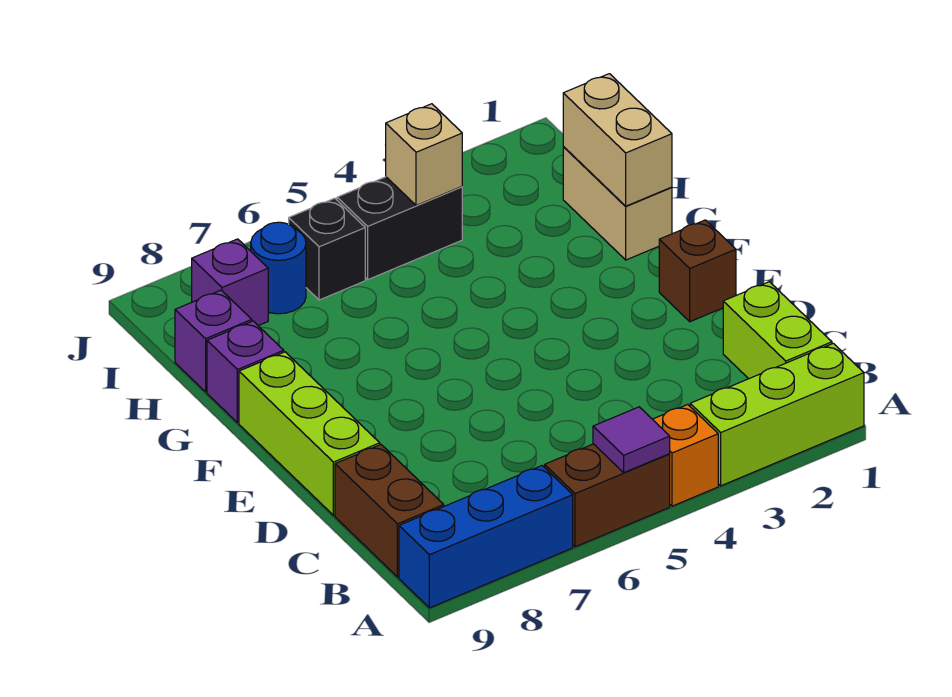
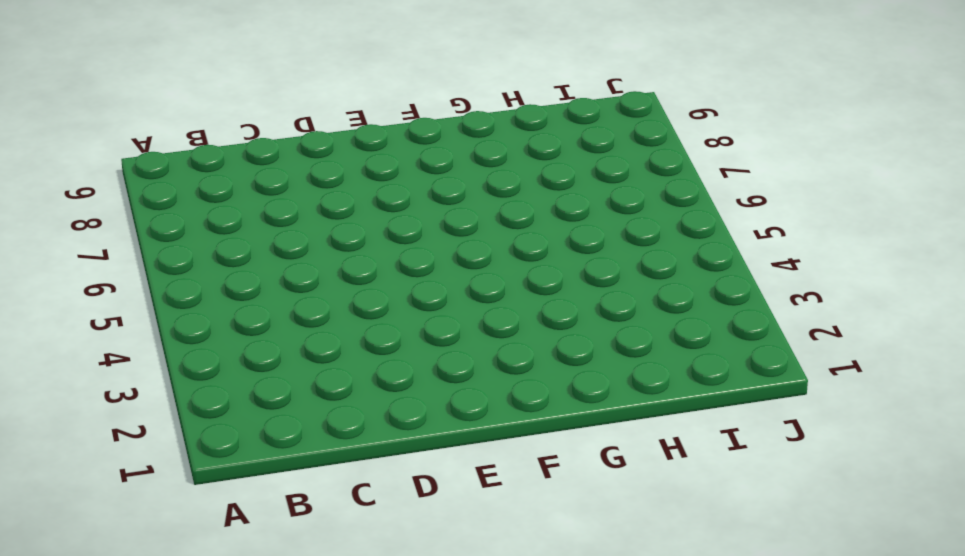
none -> lime brick A1:A3 level 1
none -> orange brick A4 level 1
none -> brown brick A5:A6 level 1

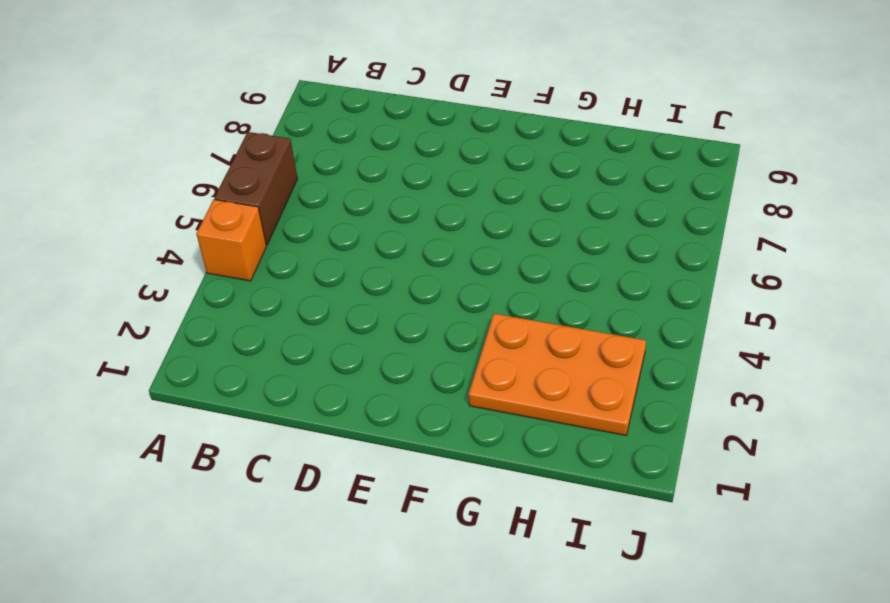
orange plate G2:I3 level 1 -> none
none -> lime brick A1:A3 level 1
none -> blue brick A7:A9 level 1
none -> lime brick B1:C1 level 1

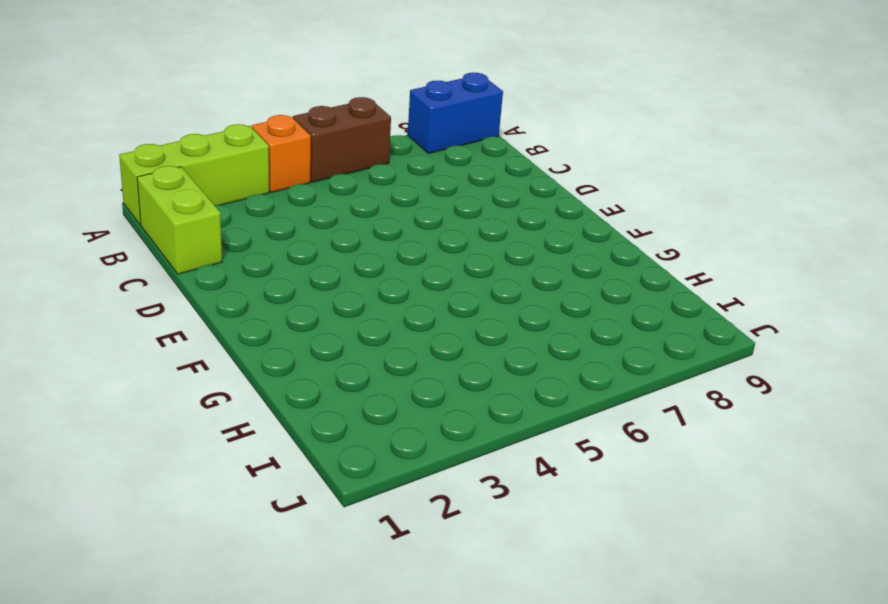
blue brick A8:A9 level 1 -> blue brick A7:A9 level 1
none -> brown brick B9:C9 level 1
none -> lime brick D9:F9 level 1
none -> brown brick E1 level 1

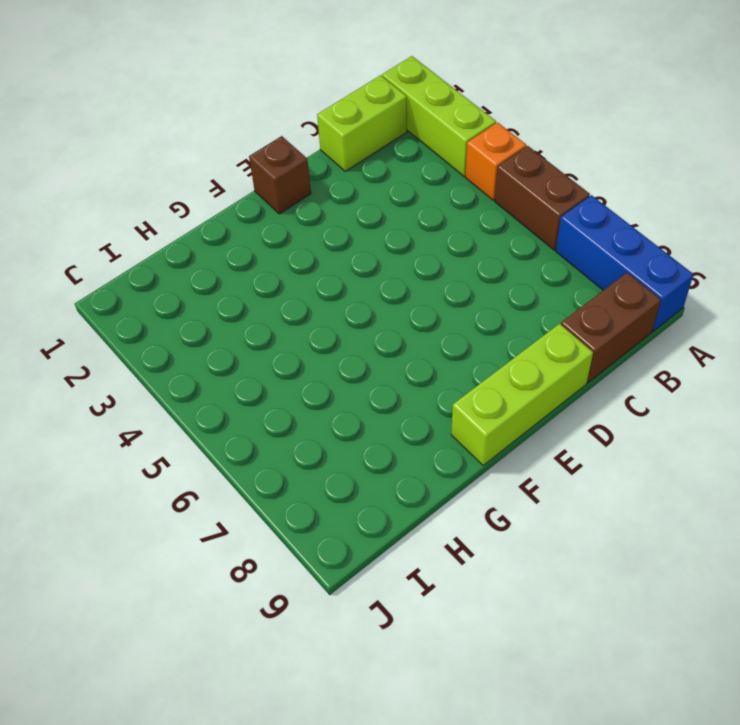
none -> tan brick G1:H1 level 1
none -> purple brick G9 level 1
none -> purple brick H9 level 1

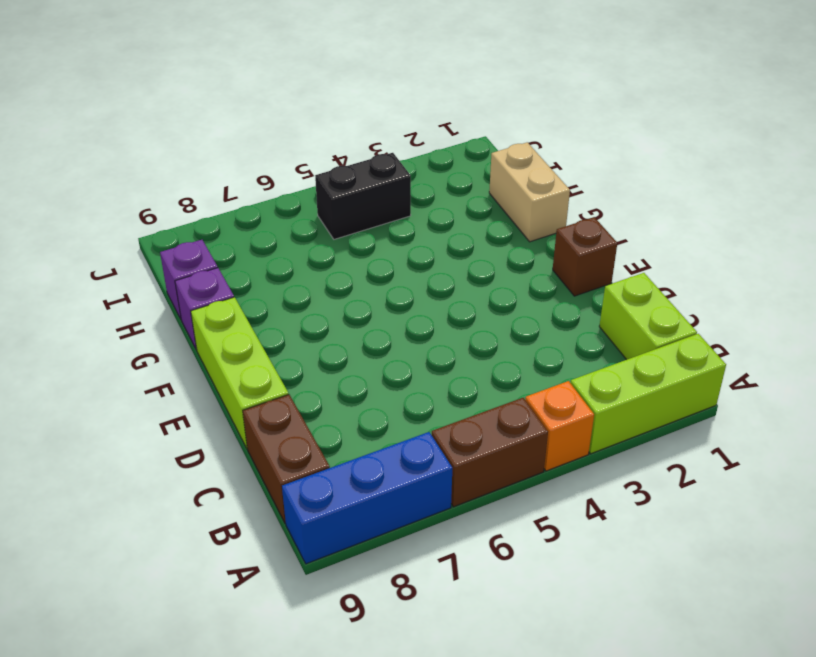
none -> black brick I6 level 1
none -> blue round brick I7 level 1
none -> purple brick I8 level 1

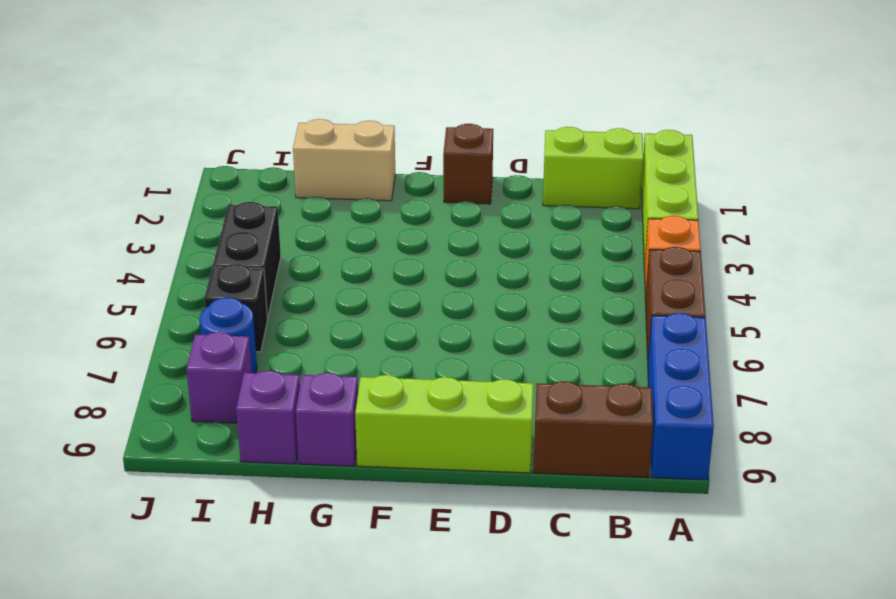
none -> purple tile A5 level 2
none -> tan brick G1:H1 level 2
none -> tan brick I4 level 2

